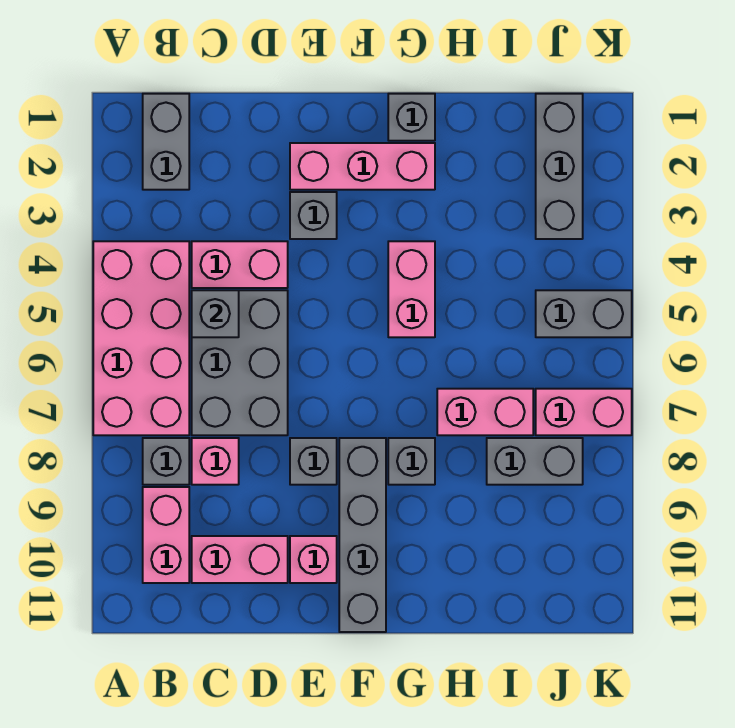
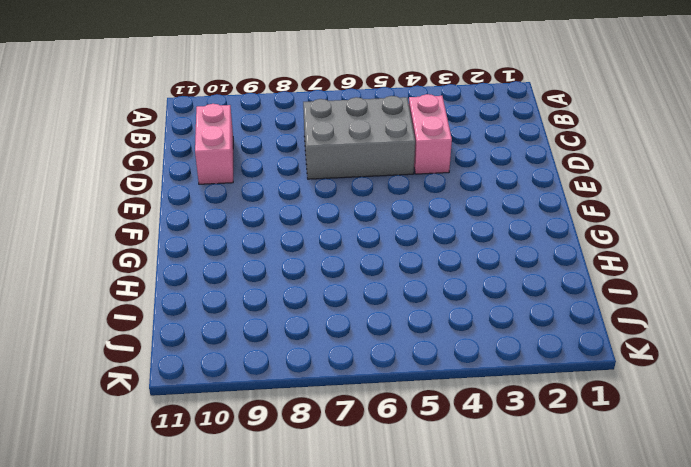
none -> pink brick A4:B7 level 1
none -> grey brick B1:B2 level 1
none -> grey brick B8 level 1

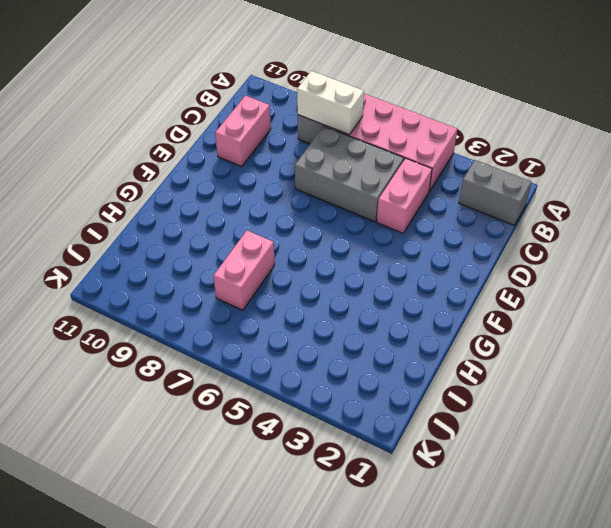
white brick B7:B8 level 2 -> none
none -> pink brick B9:B10 level 1
none -> pink brick C8 level 1
none -> pink brick E2:G2 level 1

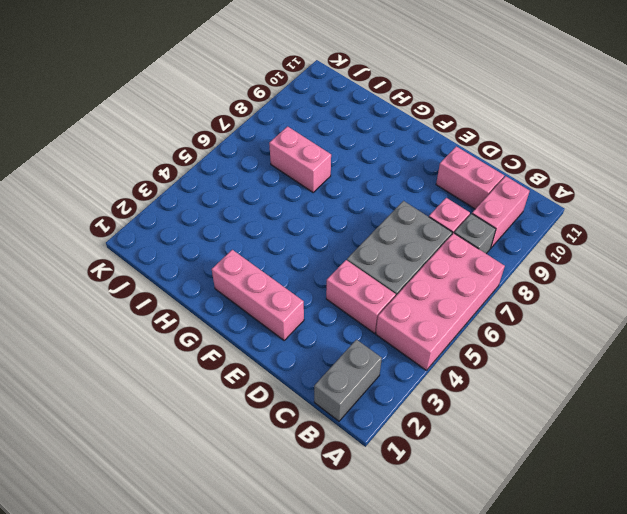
none -> grey brick E3 level 1
none -> grey brick E8 level 1
none -> pink brick E10 level 1

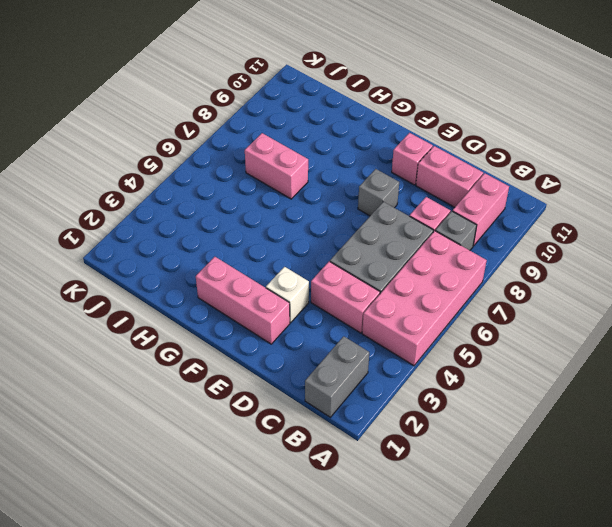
white brick E3 level 1 -> grey brick E3 level 1
none -> grey brick F8:F11 level 1
none -> grey brick G1 level 1
none -> pink brick G4:G5 level 1

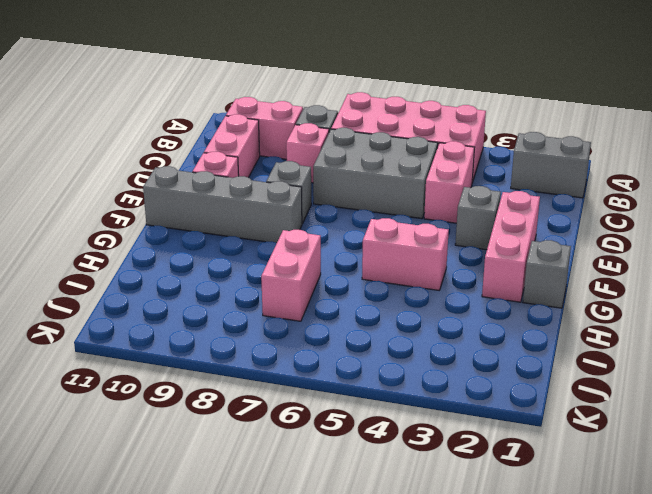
none -> grey brick G8 level 1
none -> grey brick I8:J8 level 1
none -> grey brick J1:J3 level 1

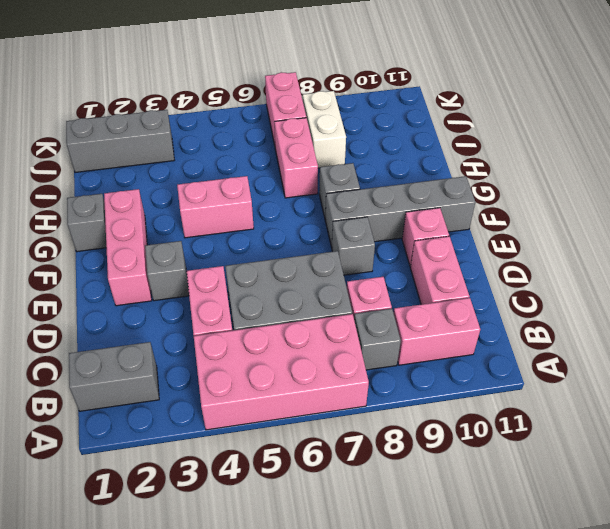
white brick I8:J8 level 1 -> grey brick I8:J8 level 1
none -> grey brick J5:K5 level 1
none -> grey brick C5 level 2

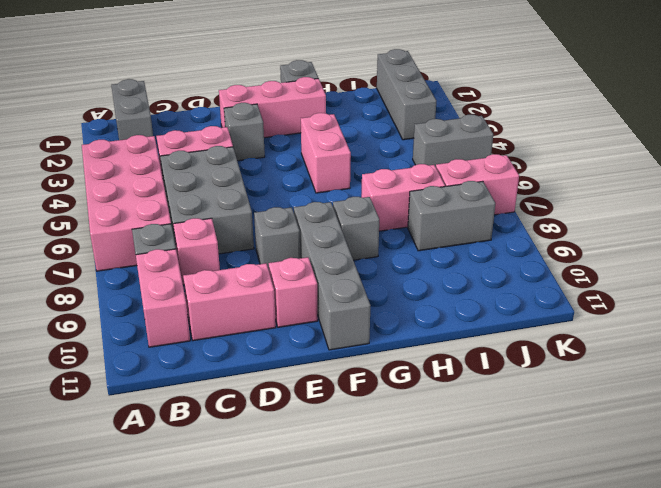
none -> grey brick C5 level 2

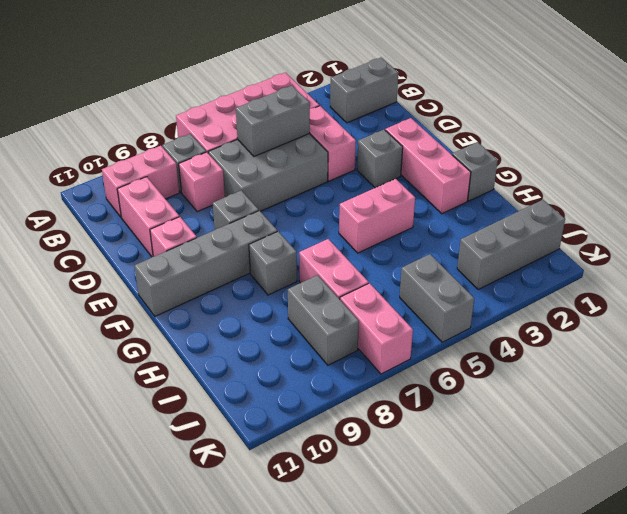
grey brick C5:C6 level 2 -> grey brick C5 level 2

